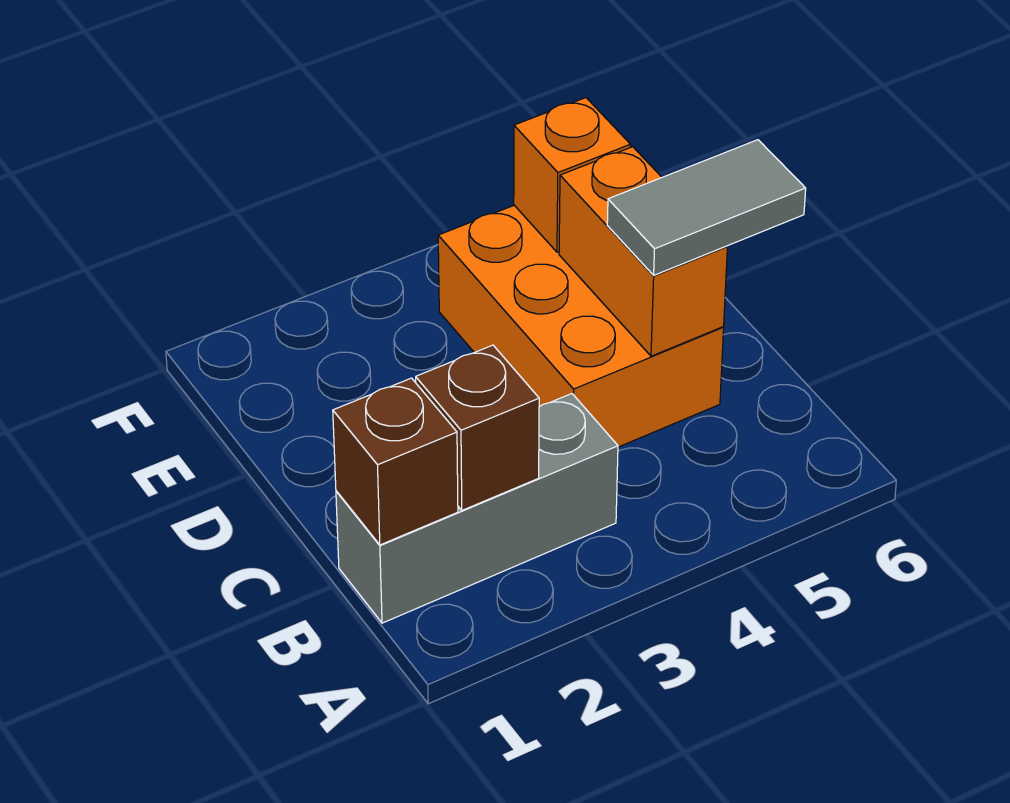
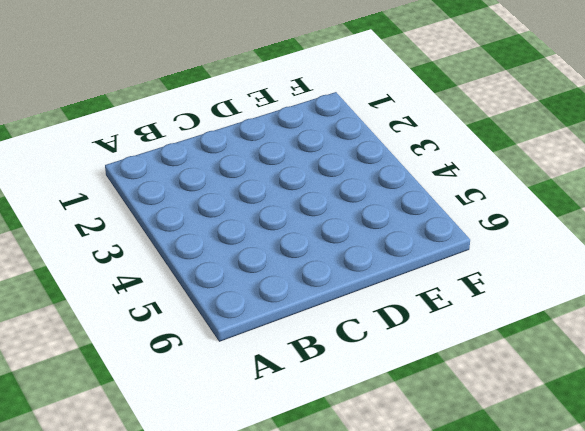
none -> grey brick B1:B3 level 1
none -> orange brick C4:E5 level 1

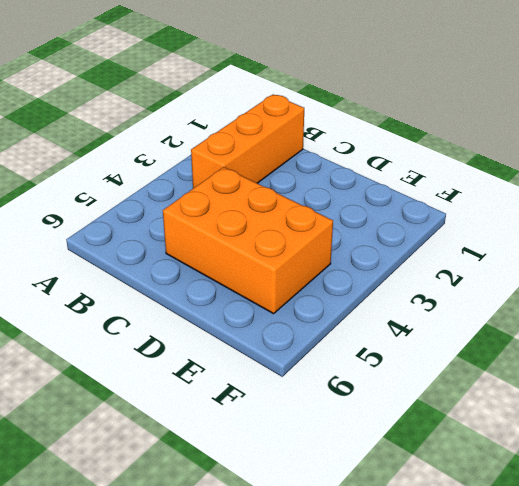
orange brick B1:B3 level 1 -> grey brick B1:B3 level 1
none -> brown brick B1 level 2
none -> brown brick B2 level 2

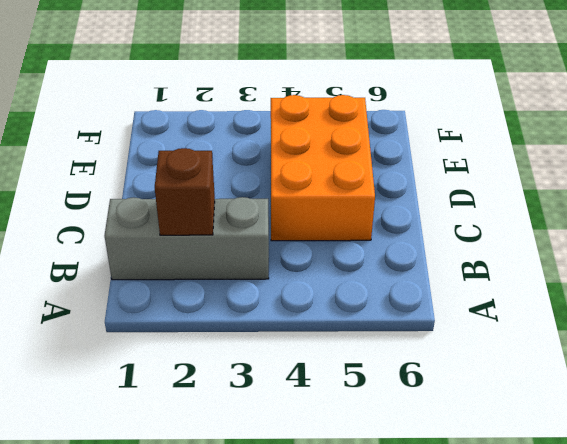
none -> brown brick B1 level 2
none -> orange brick C5:D5 level 2

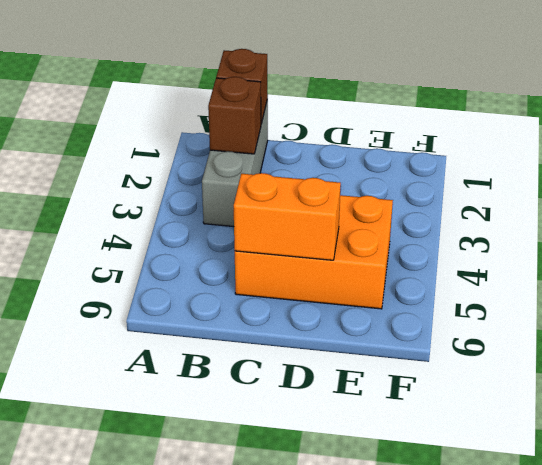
none -> orange brick E5 level 2
none -> grey tile C5:C6 level 3

